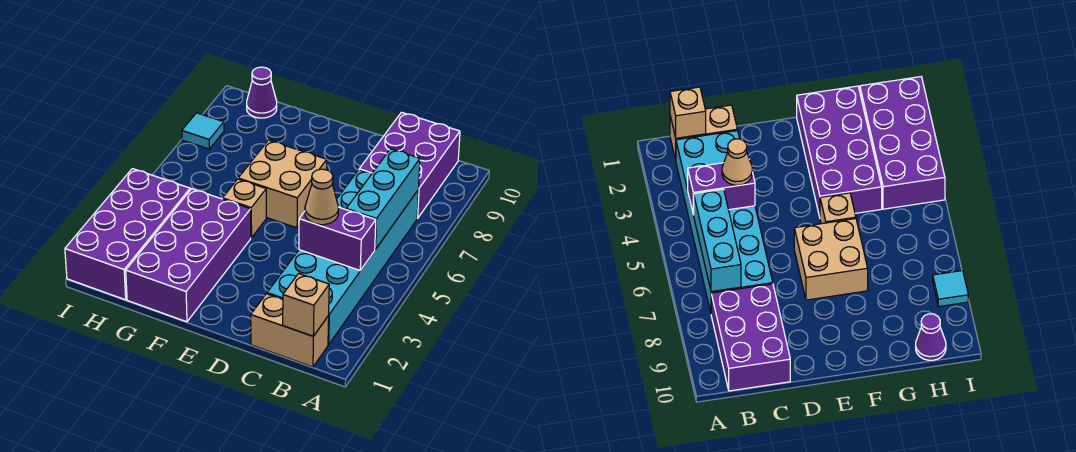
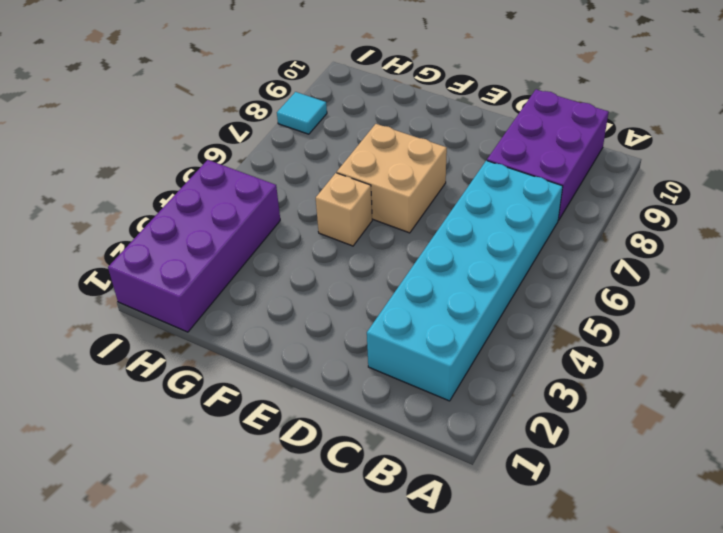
none -> tan brick B1:C1 level 1
none -> purple brick F1:G4 level 1
none -> purple cone H10 level 1

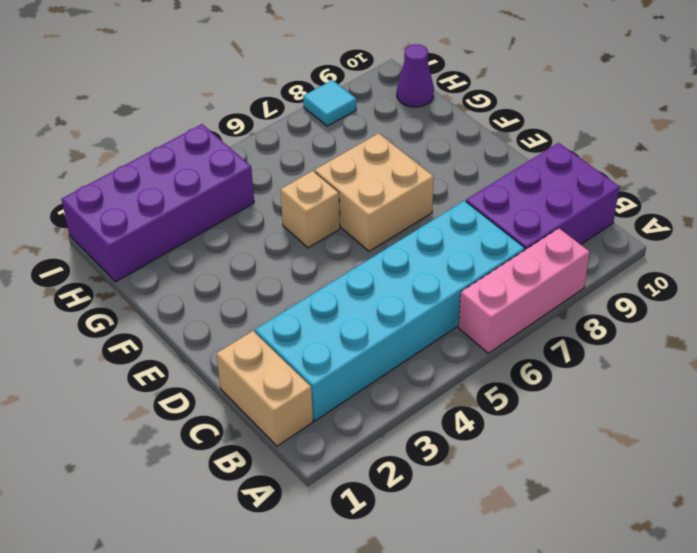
pink brick A6:A8 level 1 -> none
none -> purple brick F1:G4 level 1
none -> tan brick B1 level 2
none -> purple brick B4:C4 level 2

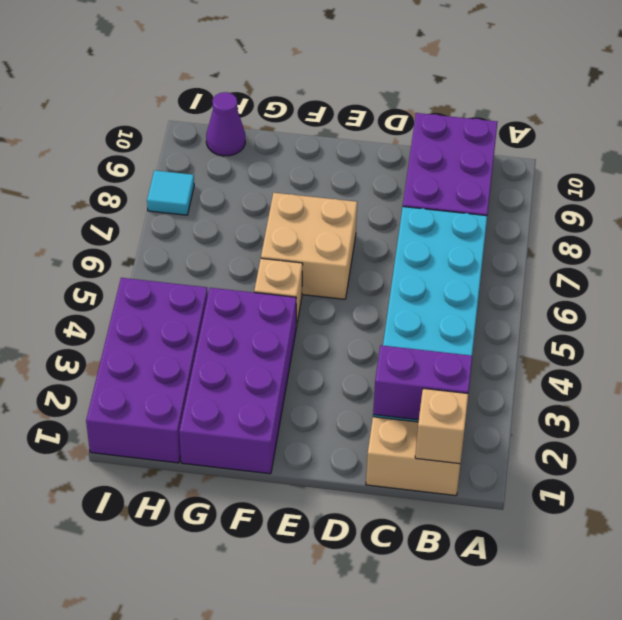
purple brick B2:C2 level 2 -> purple brick B4:C4 level 2
none -> cyan brick B5:B7 level 2
none -> tan cone C4 level 3

